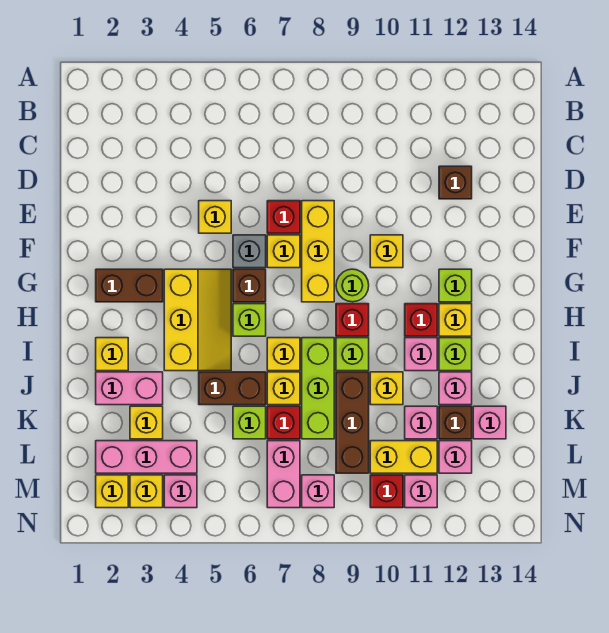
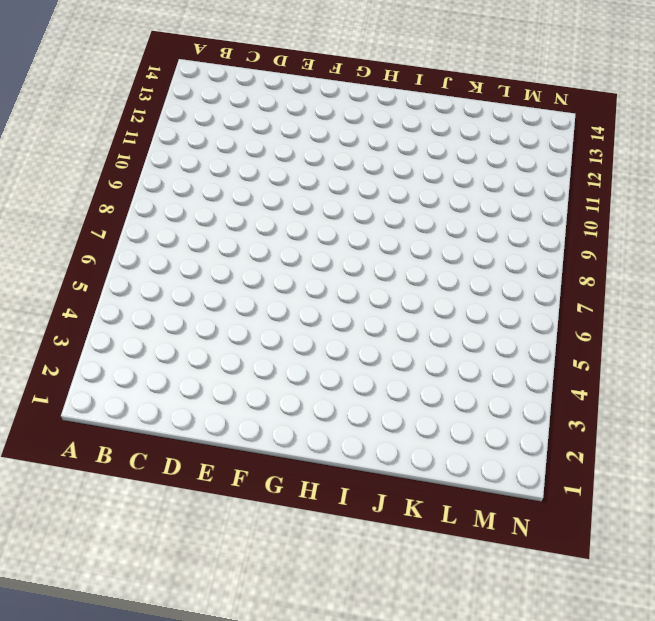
none -> brown brick D12 level 1
none -> yellow brick E5 level 1
none -> red brick E7 level 1
none -> yellow brick E8:G8 level 1

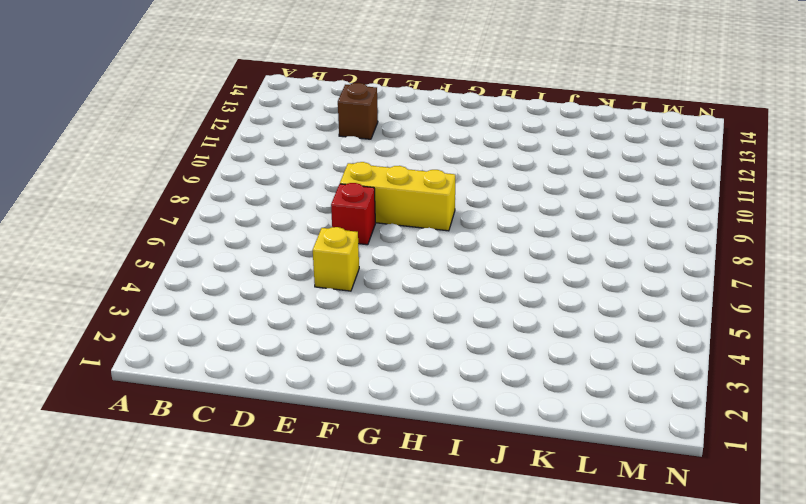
none -> grey brick F6 level 1
none -> yellow brick F7 level 1
none -> yellow brick F10 level 1
none -> brown brick G2:G3 level 1

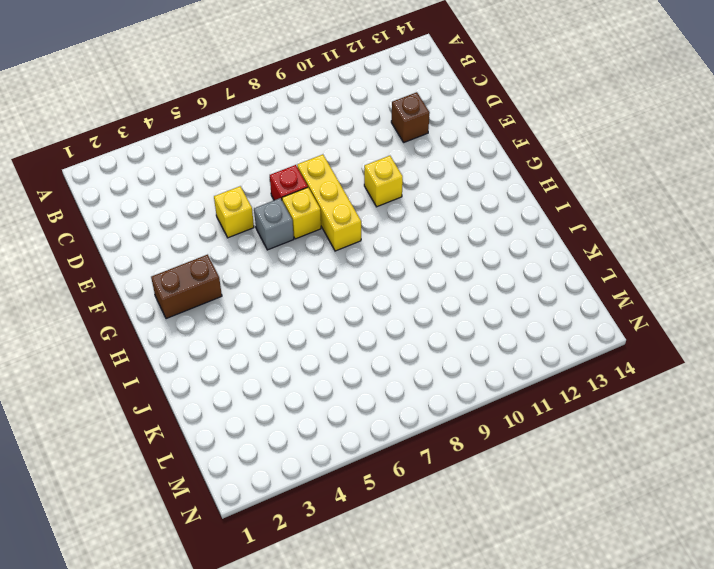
none -> yellow slope G4:I5 level 1 top 4
none -> brown brick G6 level 1
none -> lime round brick G9 level 1
none -> lime brick G12 level 1

